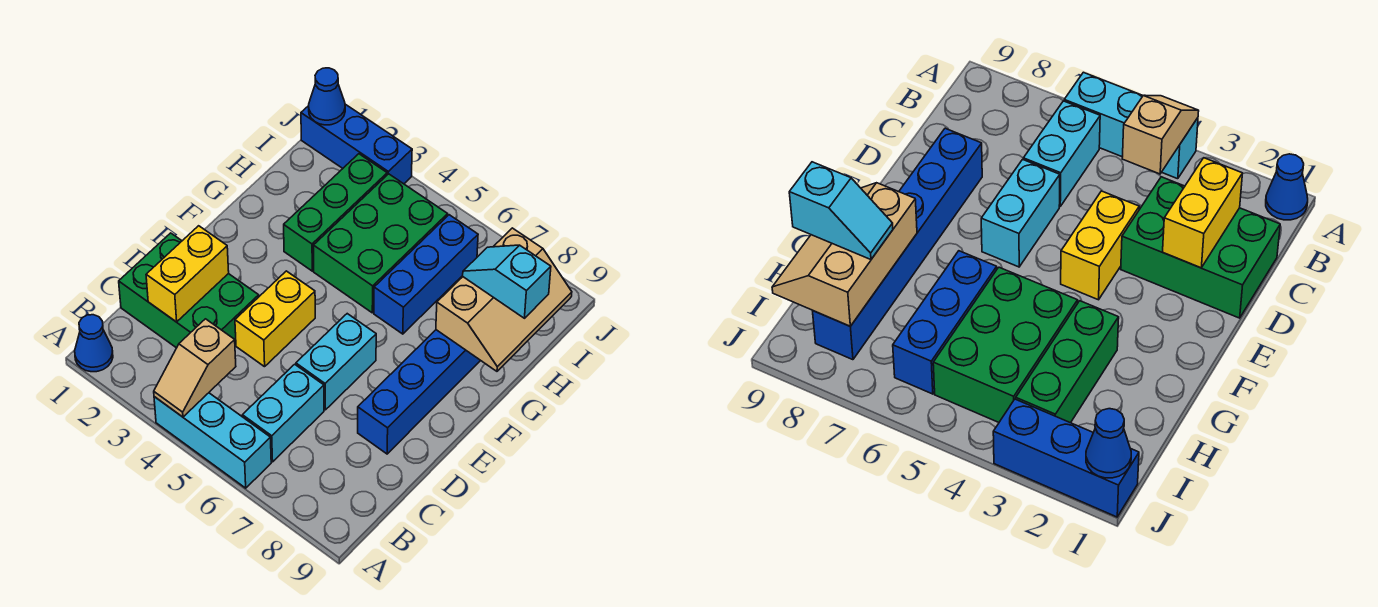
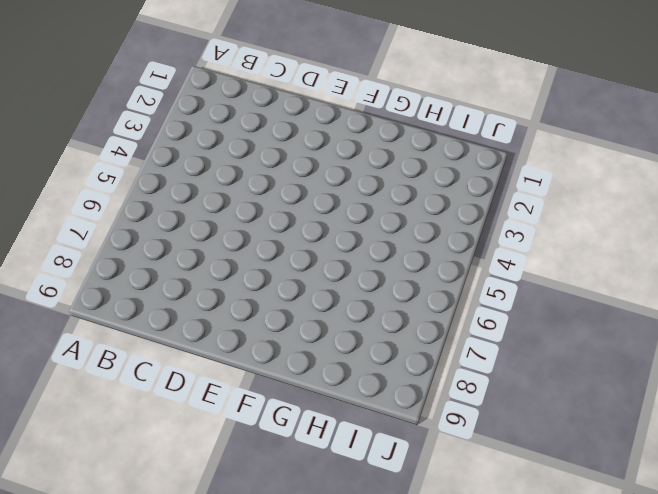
none -> blue cone A1 level 1
none -> cyan brick A4:A6 level 1
none -> cyan brick B6:C6 level 1

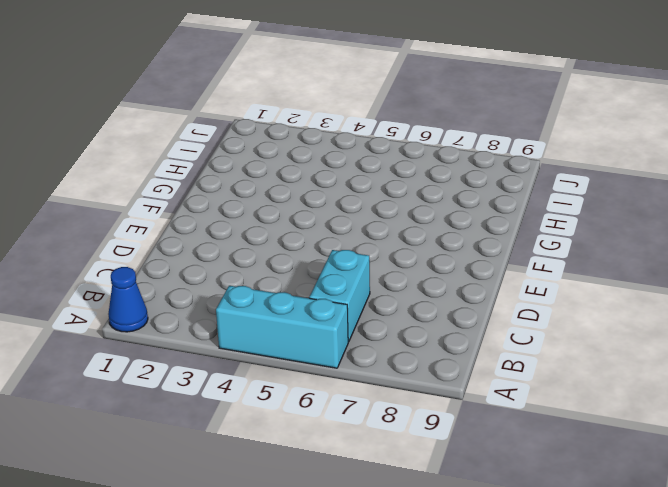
none -> green brick C1:D3 level 1
none -> yellow brick D4:E4 level 1
none -> cyan brick D6:E6 level 1

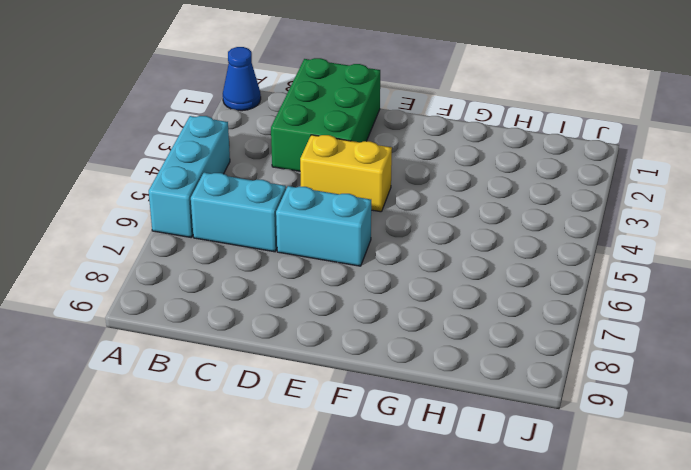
none -> blue brick D8:I8 level 1
none -> green brick G3:I3 level 1
none -> green brick G4:I5 level 1

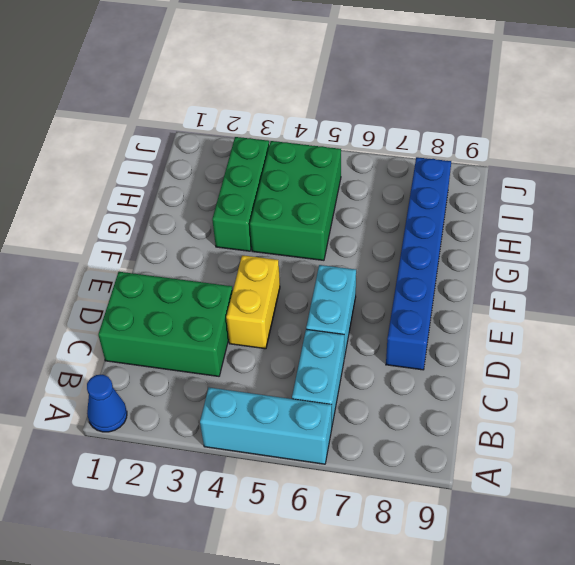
none -> blue brick G6:I6 level 1
none -> blue brick J1:J3 level 1
none -> tan slope A4:B4 level 2 top B

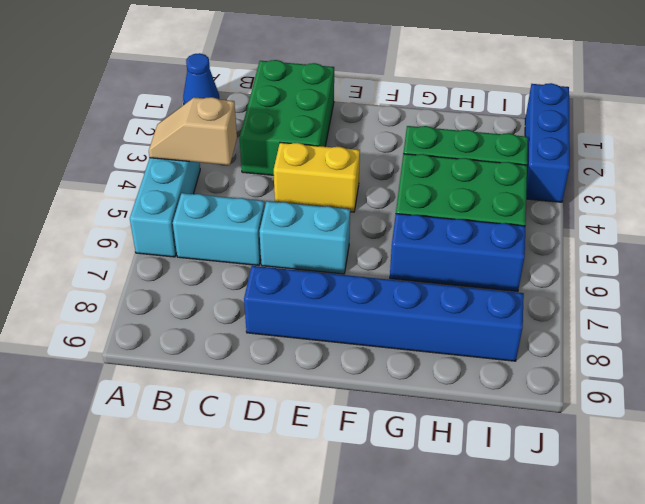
none -> yellow brick C2:D2 level 2
none -> tan slope G8:I9 level 2 top 8
none -> blue cone J1 level 2

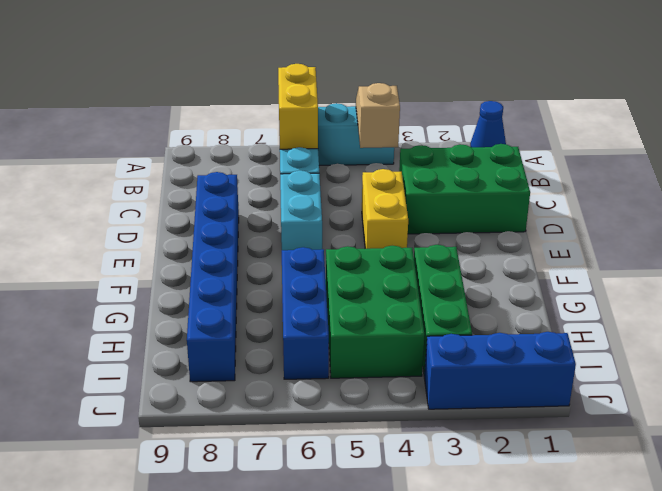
yellow brick A6:B6 level 2 -> yellow brick C2:D2 level 2
none -> tan slope G8:I9 level 2 top 8
none -> blue cone J1 level 2
none -> cyan slope H8:H9 level 3 top 9

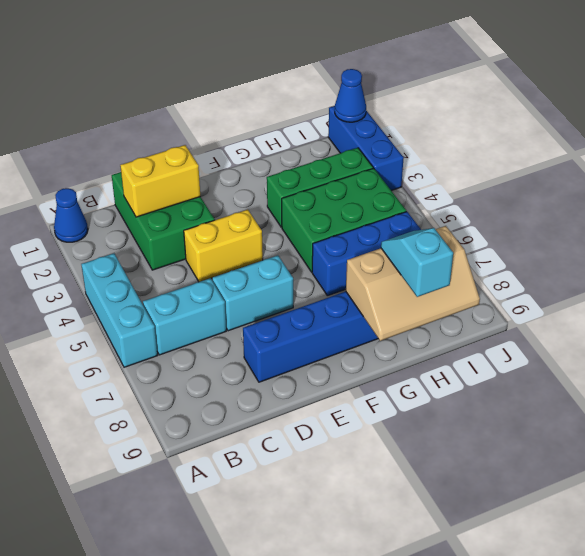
none -> tan slope A4:B4 level 2 top B

